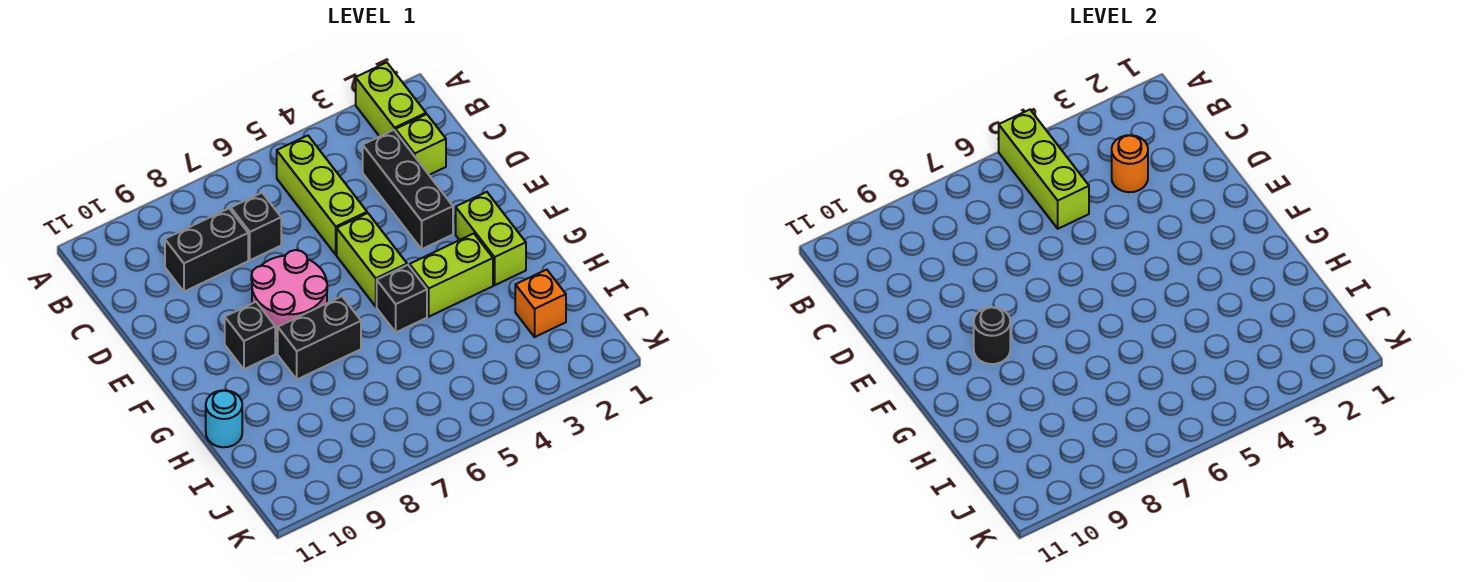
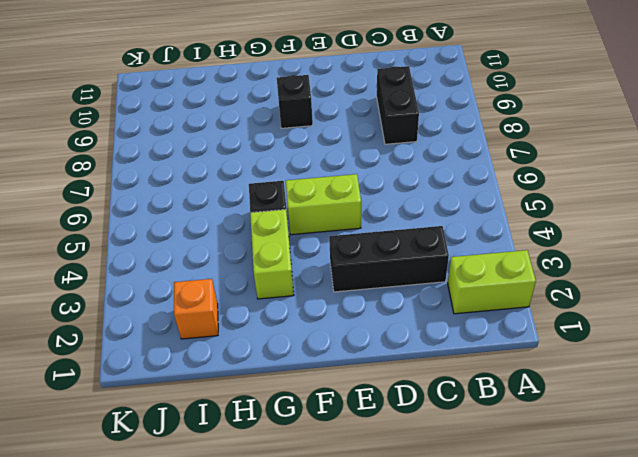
none -> lime brick B5:D5 level 1
none -> lime brick C2 level 1
none -> black brick C7 level 1

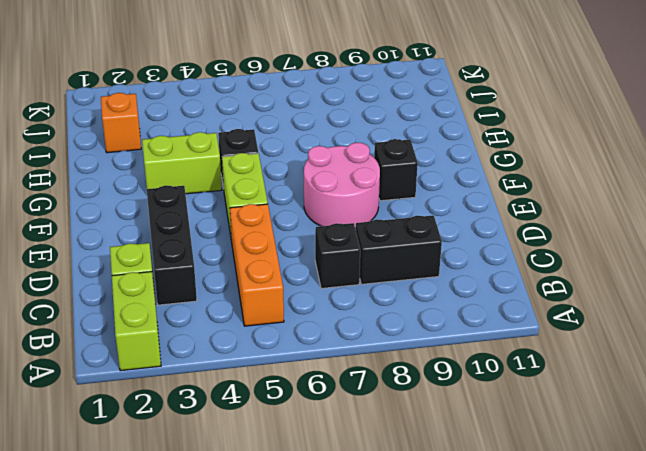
orange brick B5:D5 level 1 -> lime brick B5:D5 level 1
none -> lime brick F2:G2 level 1
none -> black brick G7:G8 level 1
none -> cyan round brick H11 level 1

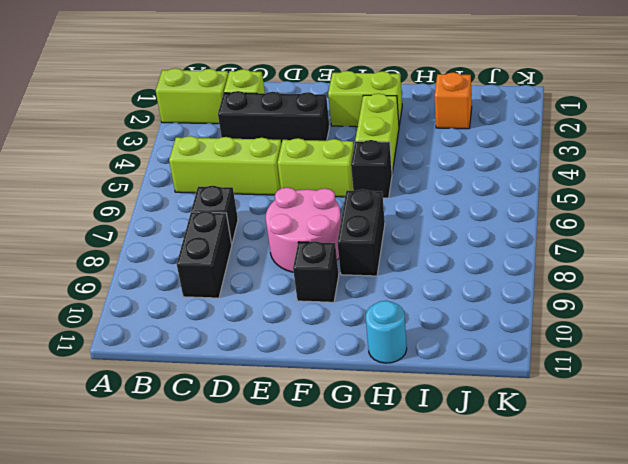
none -> lime brick A5:C5 level 2
none -> orange round brick C3 level 2
none -> black round brick F9 level 2

